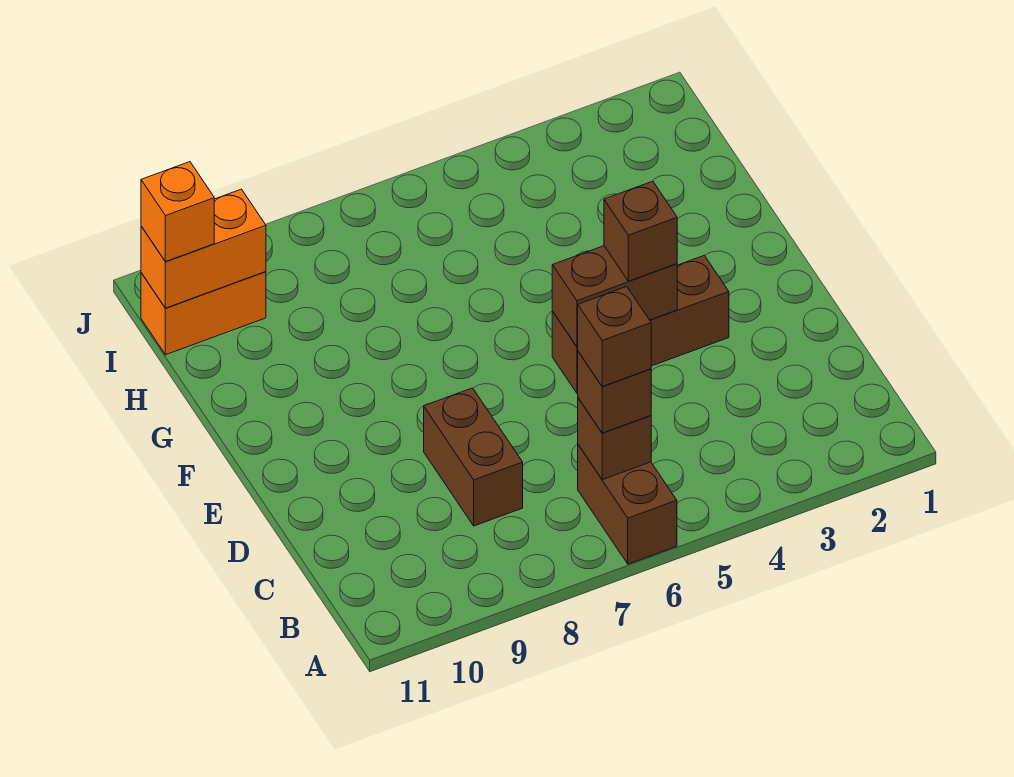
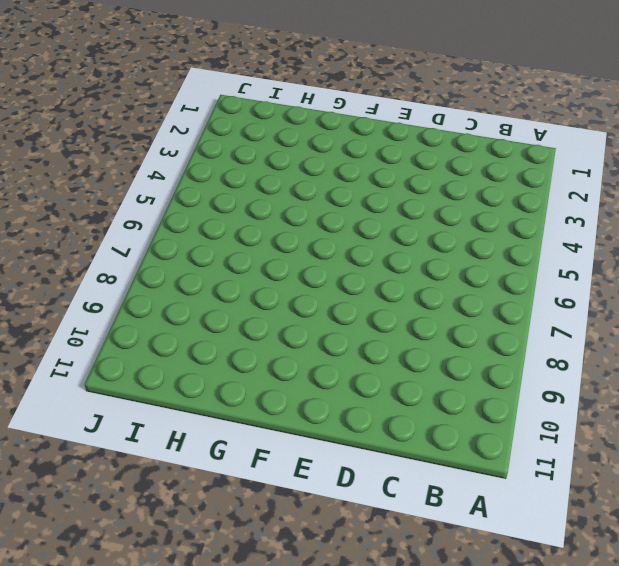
none -> brown brick A6:B6 level 1
none -> brown brick C8:D8 level 1

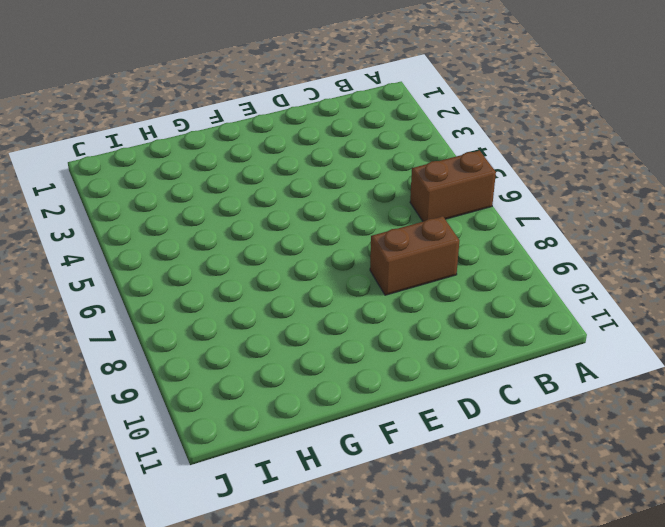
none -> brown brick E3:E5 level 1
none -> orange brick I10:I11 level 1

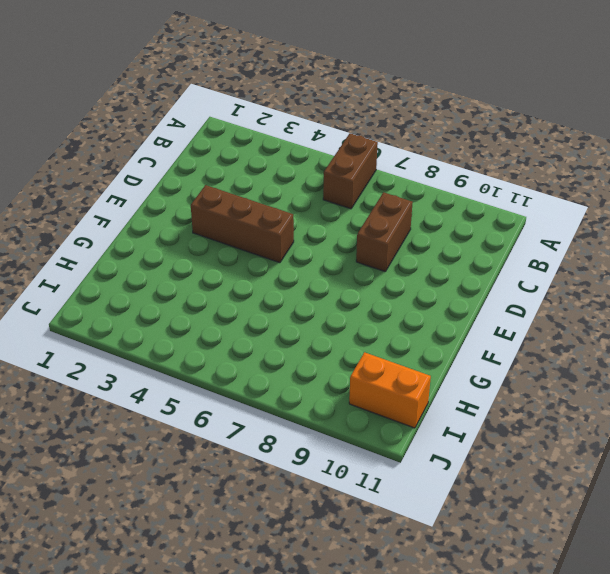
none -> brown brick B6 level 2
none -> brown brick E4:E5 level 2

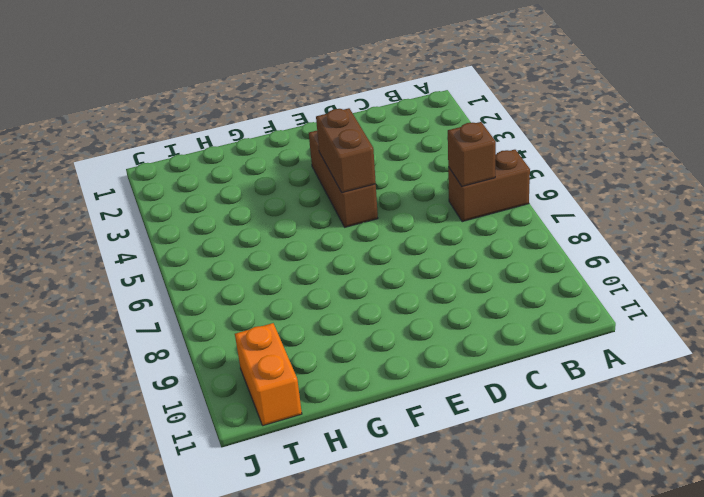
none -> brown brick C8:D8 level 1
none -> orange brick I10:I11 level 2

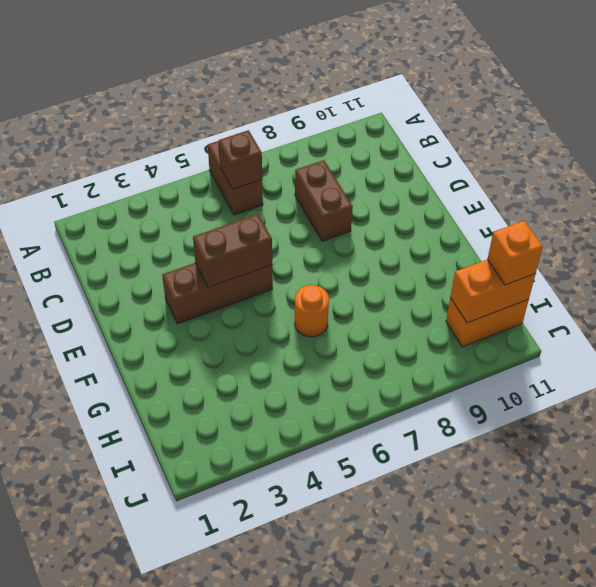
orange round brick G6 level 1 -> none
none -> brown brick B6 level 3
none -> brown brick E4 level 3

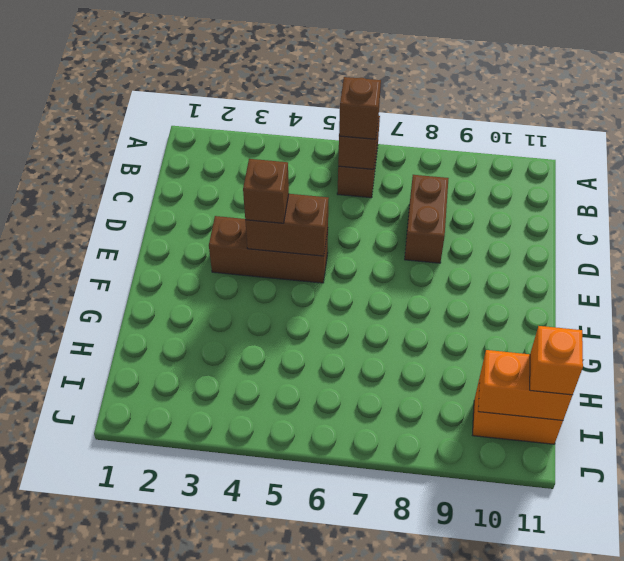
none -> brown brick B6 level 4

